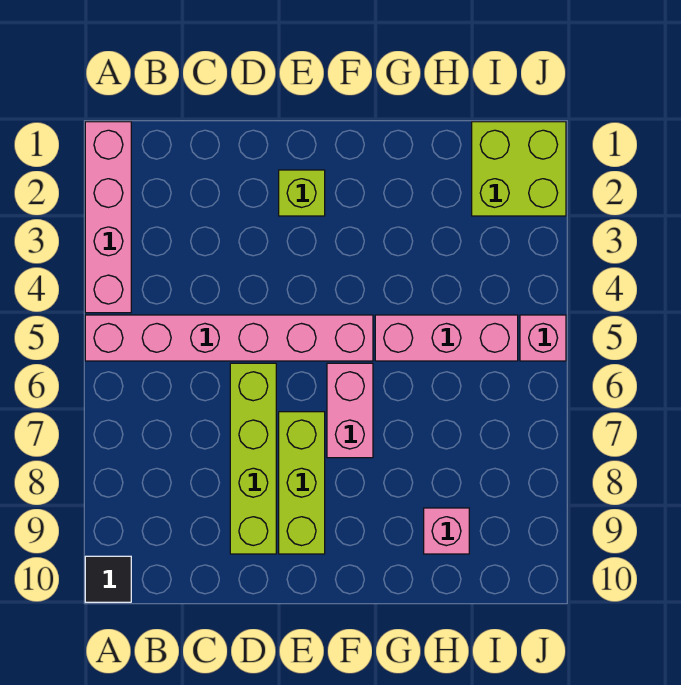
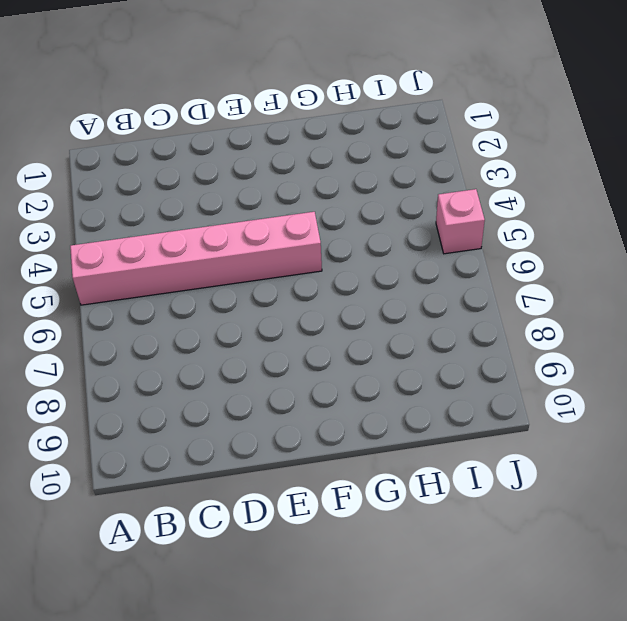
none -> pink brick A1:A4 level 1
none -> black tile A10 level 1

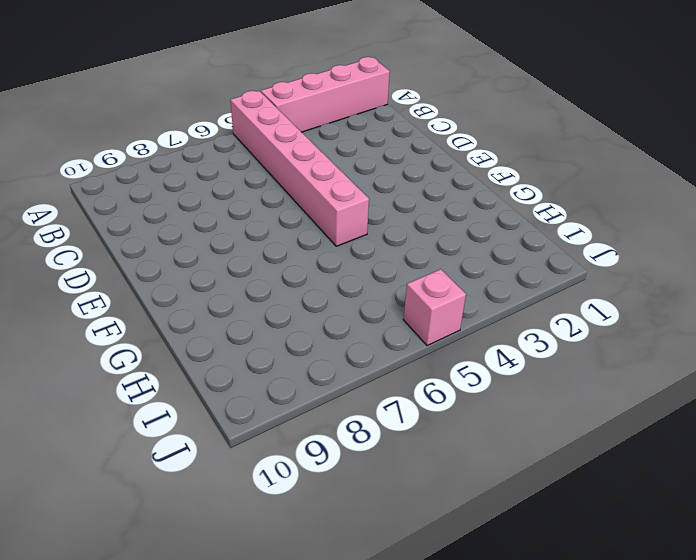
none -> black tile A10 level 1
none -> lime brick D6:D9 level 1

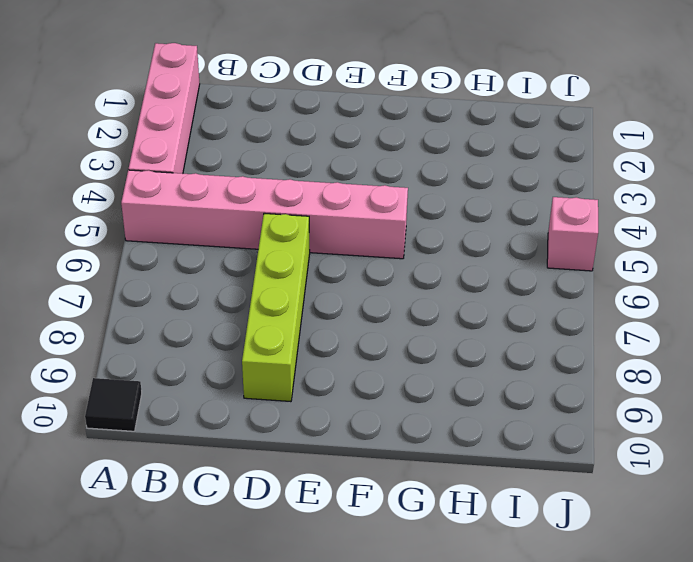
none -> lime brick E2 level 1
none -> lime brick E7:E9 level 1

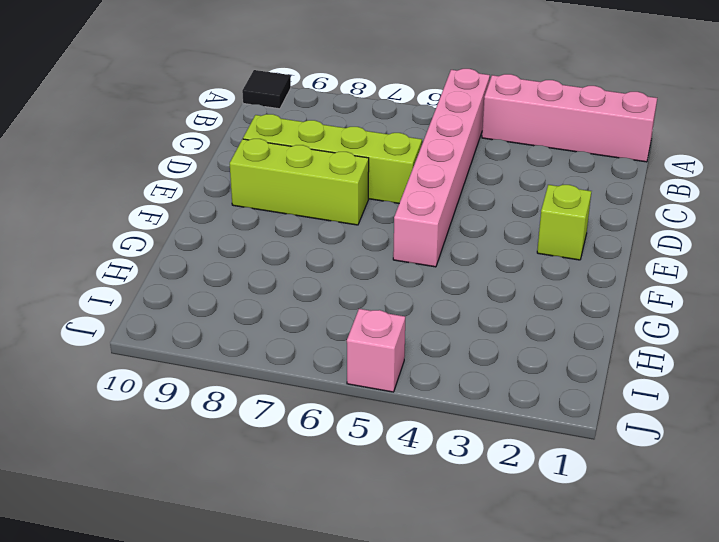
none -> pink brick F6:F7 level 1
none -> pink brick G5:I5 level 1

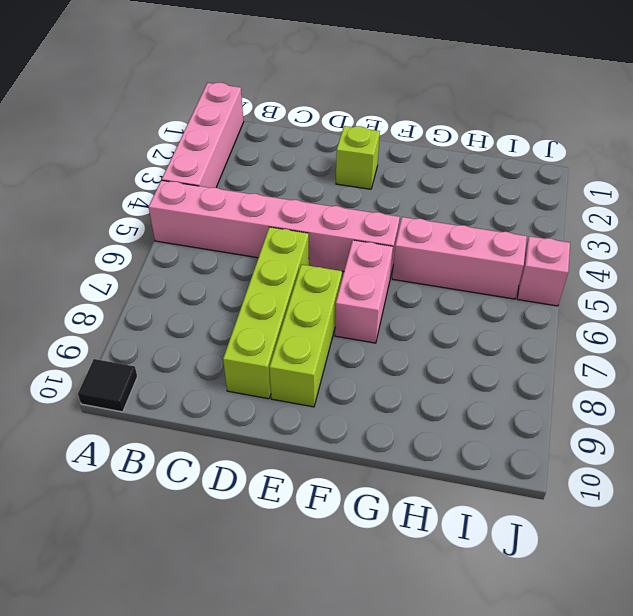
none -> pink brick H9 level 1
none -> lime brick I1:J2 level 1

